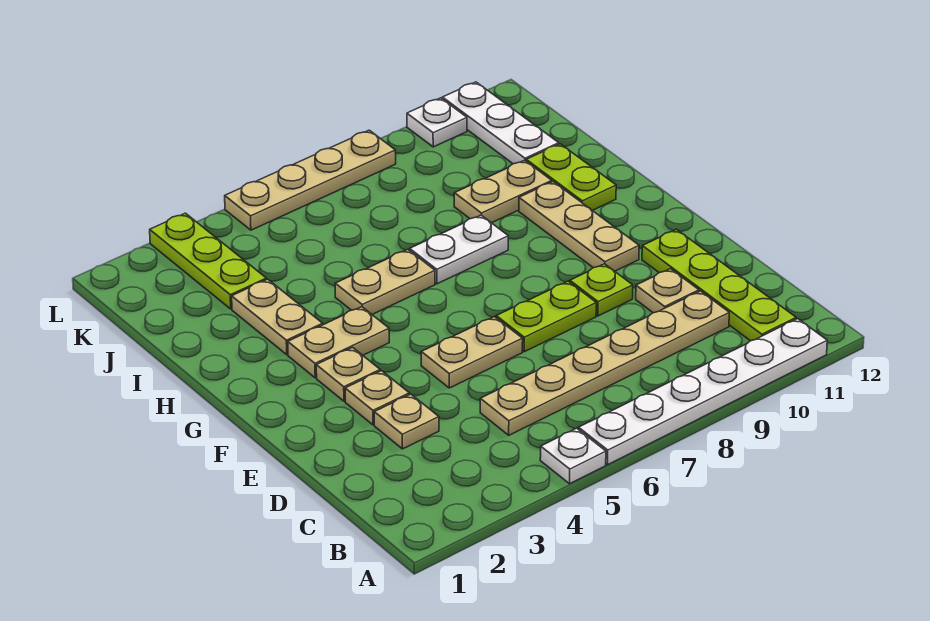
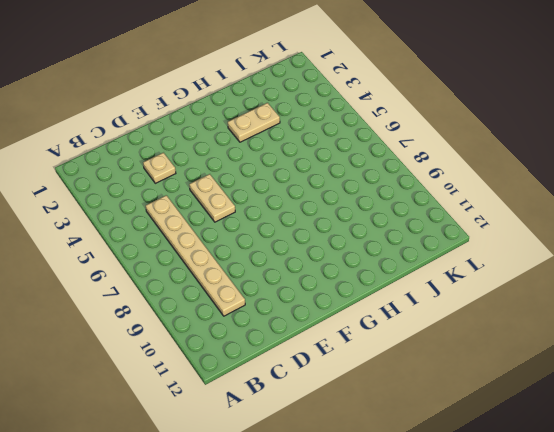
none -> white plate A5 level 1
none -> white plate A6:A11 level 1
none -> lime plate B11:E11 level 1

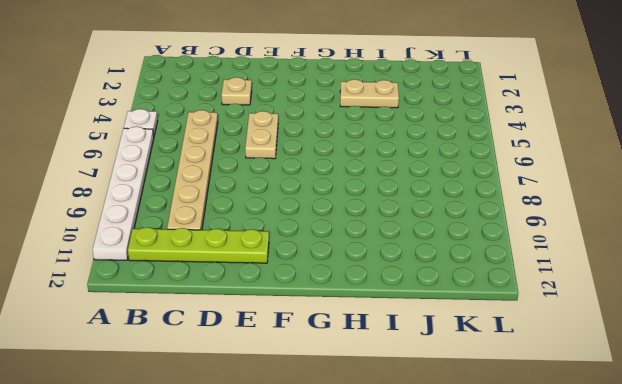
none -> tan plate D10 level 1
none -> tan plate E3 level 1
none -> lime plate E7:E8 level 1

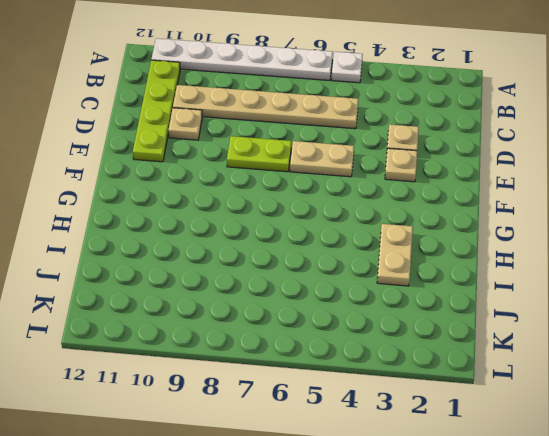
none -> lime plate E9 level 1
none -> tan plate F3 level 1
none -> tan plate F10:H10 level 1

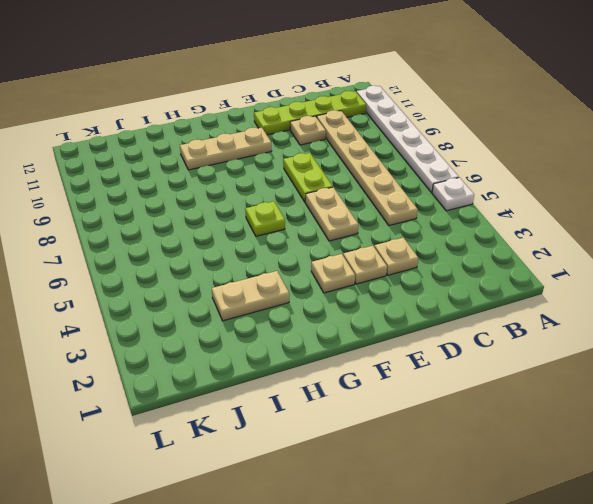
lime plate G6 level 1 -> lime plate E9 level 1
none -> tan plate G3:G4 level 1
none -> tan plate H5:H6 level 1
none -> white plate H7:H8 level 1

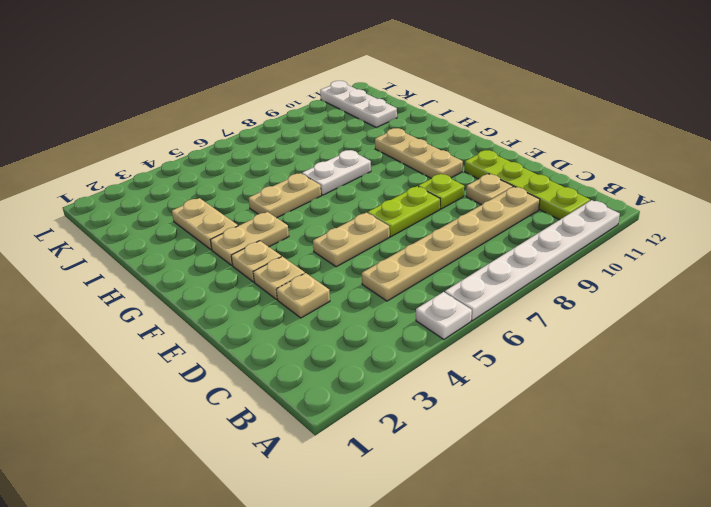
none -> lime plate H11:I11 level 1
none -> tan plate I9:I10 level 1
none -> lime plate J3:L3 level 1

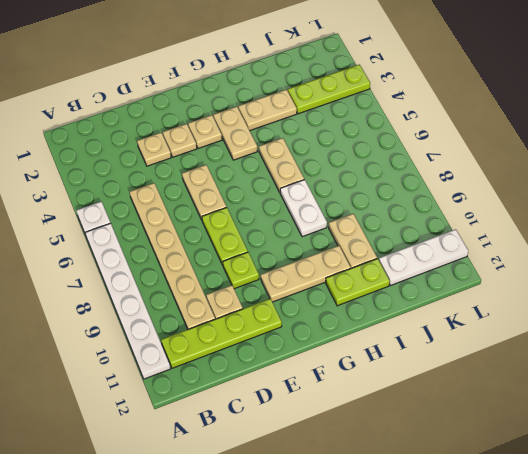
none -> tan plate L5:L8 level 1
none -> white plate L10 level 1

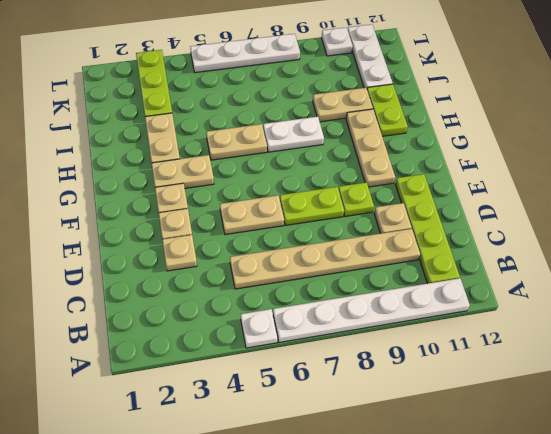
white plate L5:L8 level 1 -> tan plate L5:L8 level 1

